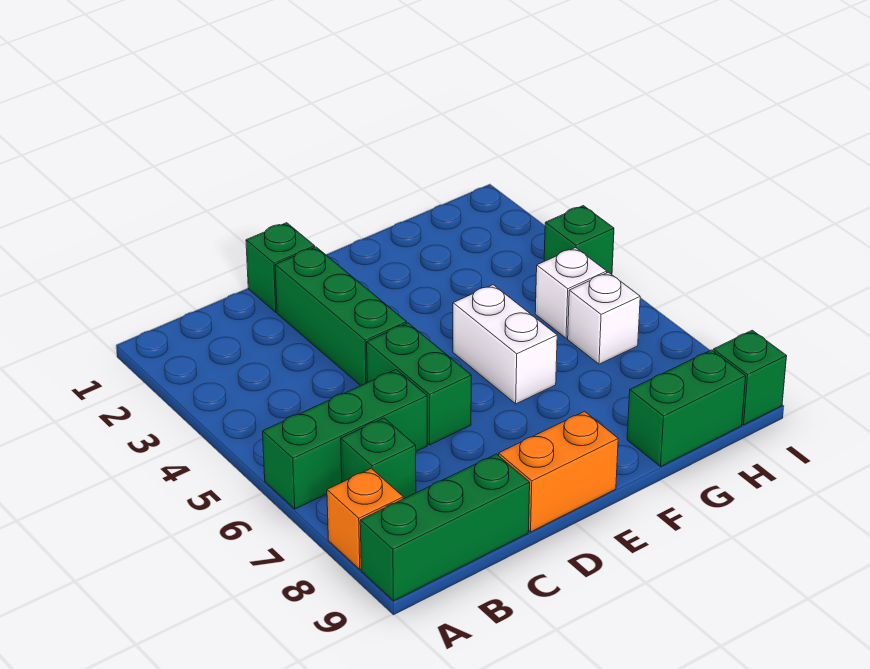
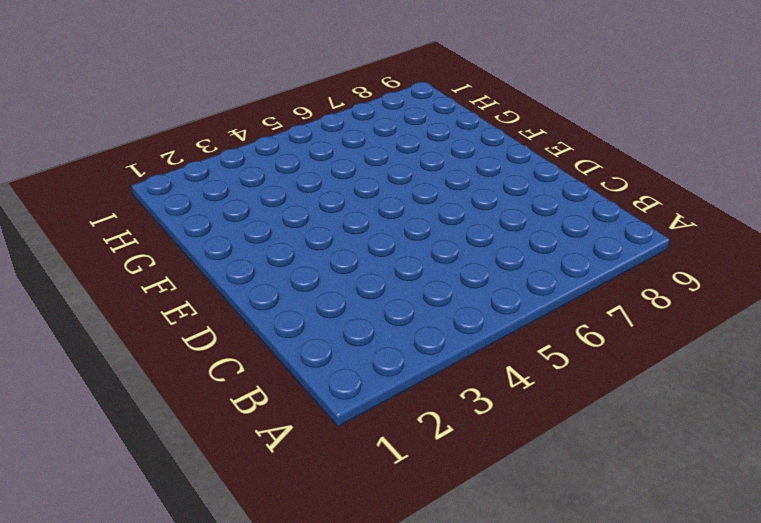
none -> green brick A6:C6 level 1
none -> orange brick A8 level 1
none -> green brick A9:C9 level 1

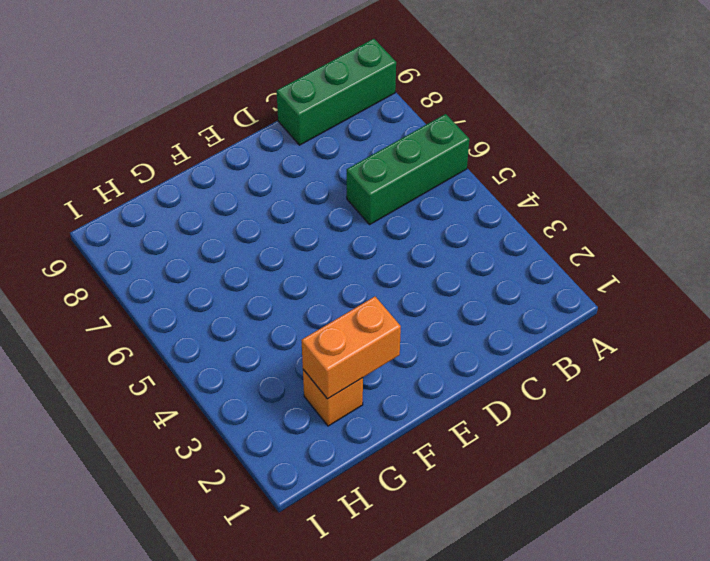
orange brick F2:G2 level 2 -> orange brick D9:E9 level 1
orange brick G2 level 1 -> orange brick A8 level 1
none -> green brick B7 level 1
none -> green brick D1 level 1
none -> green brick D2:D4 level 1

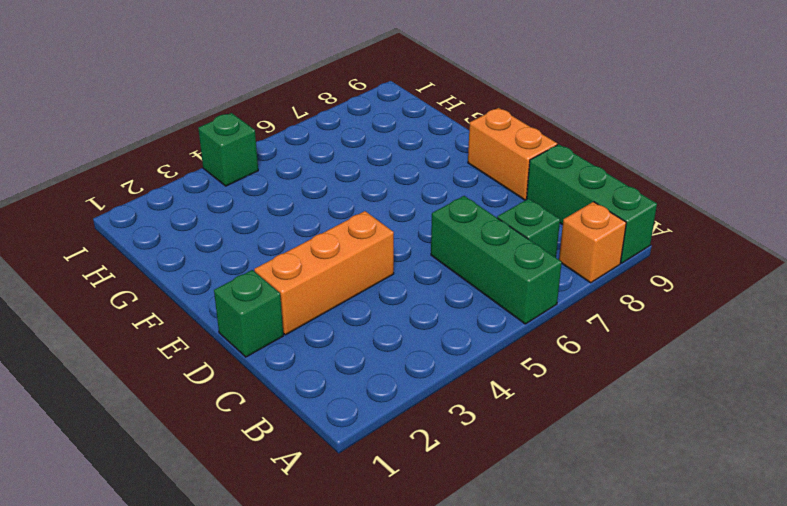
orange brick D2:D4 level 1 -> green brick D2:D4 level 1
none -> green brick D5:D6 level 1
none -> white brick F5:F6 level 1
none -> green brick G9:H9 level 1

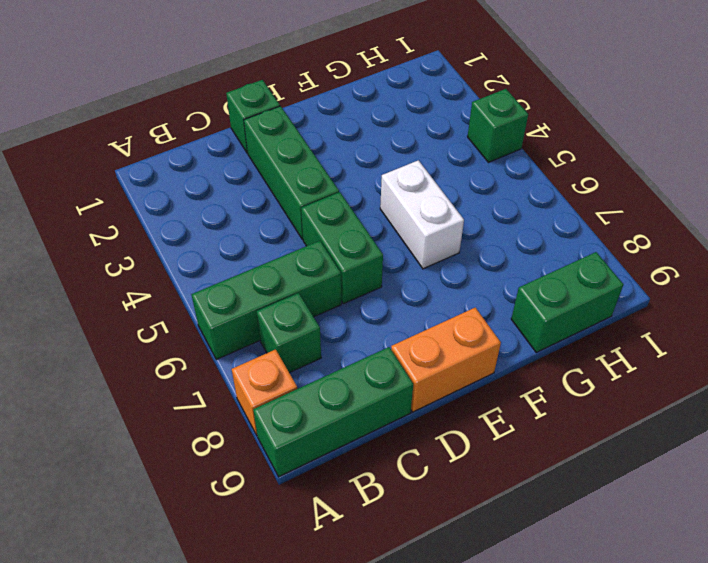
none -> white brick H5 level 1
none -> white brick H6 level 1
none -> green brick I9 level 1

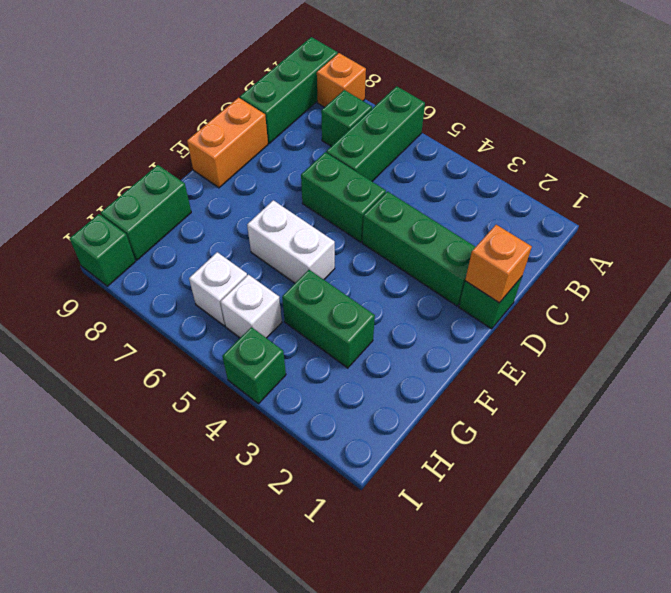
orange brick D1 level 2 -> none
green brick G3:G4 level 1 -> none

